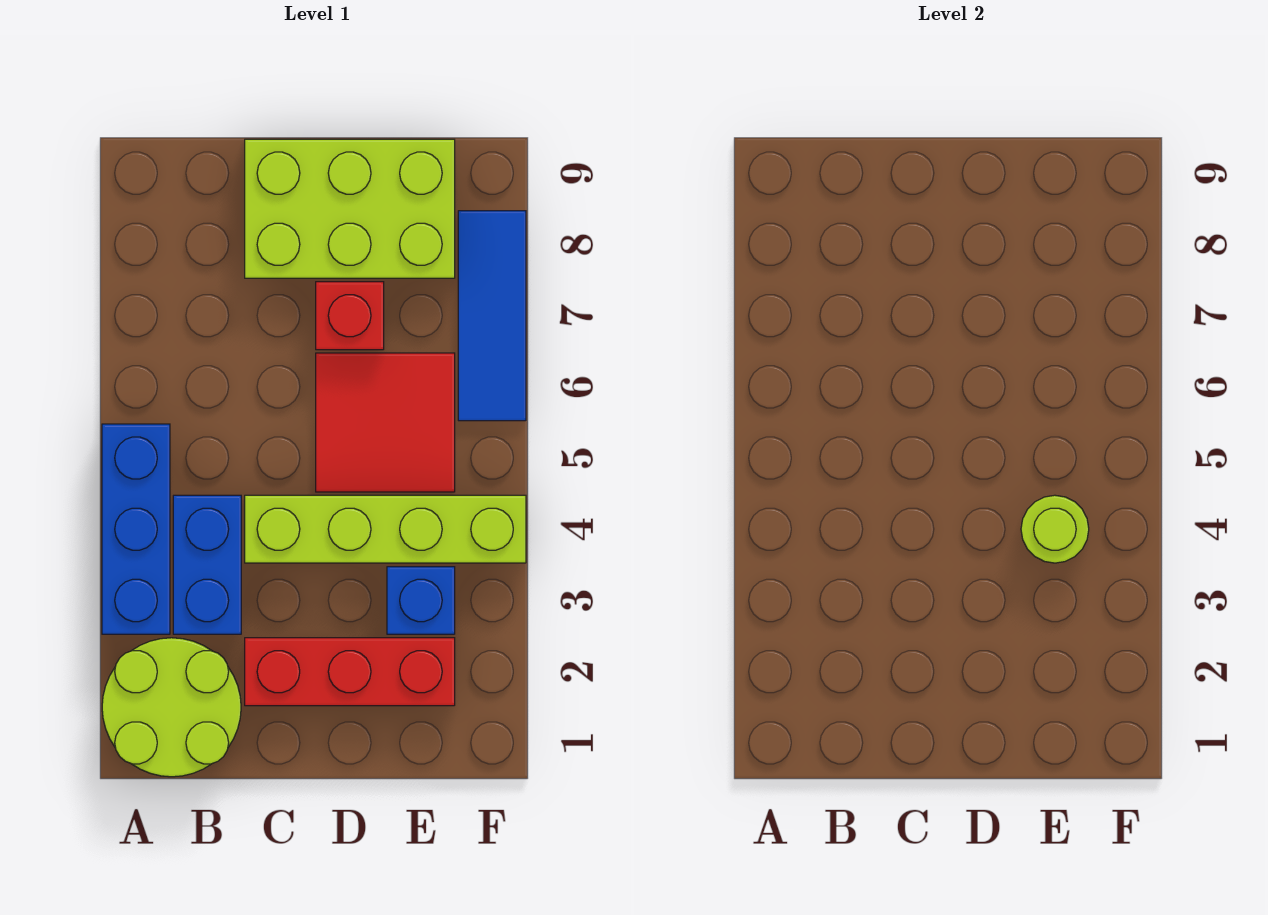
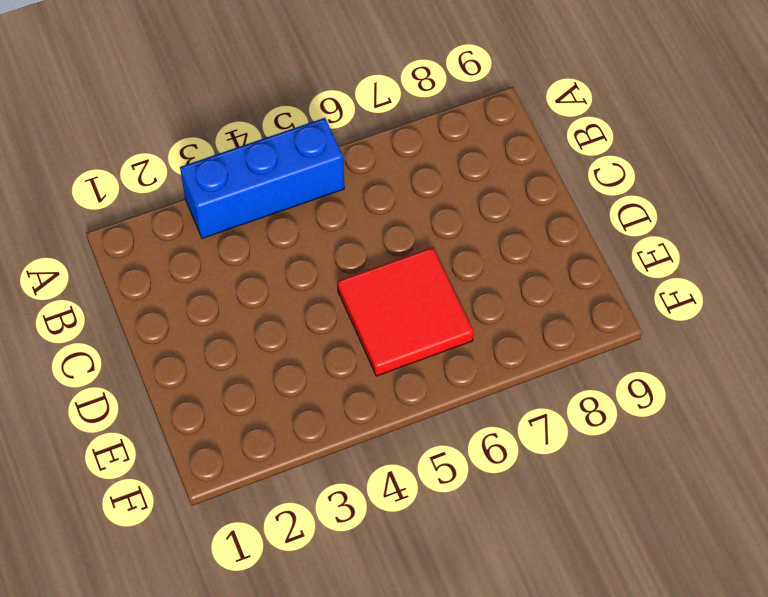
none -> lime round brick A1:B2 level 1
none -> blue brick B3:B4 level 1

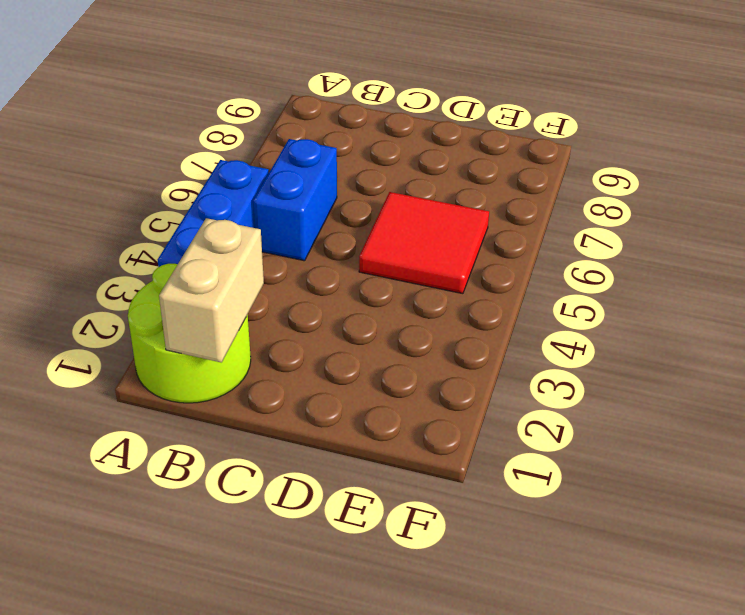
tan brick B1:B2 level 2 -> none
blue brick B5:B6 level 1 -> blue brick B3:B4 level 1
none -> red brick C2:E2 level 1
none -> lime brick C4:F4 level 1

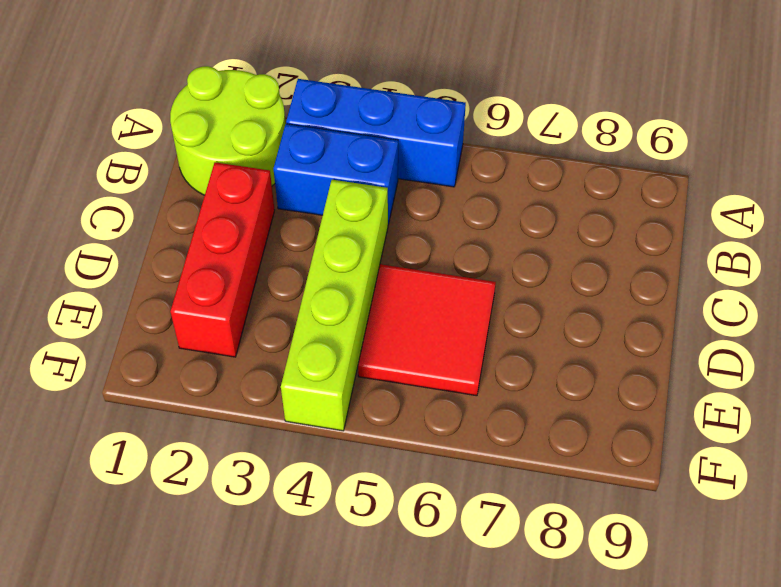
none -> lime brick C8:E9 level 1
none -> red brick D7 level 1

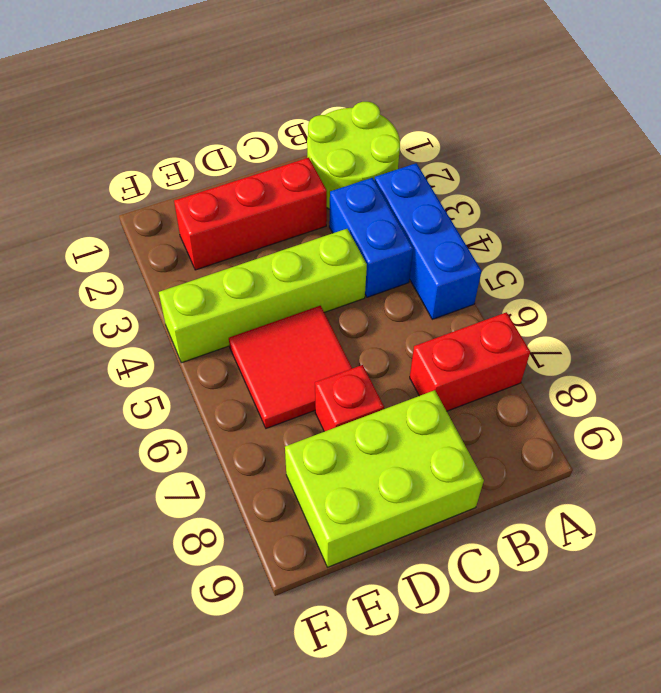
red brick A7:B7 level 1 -> none
none -> blue brick E3 level 1
none -> blue tile F6:F8 level 1

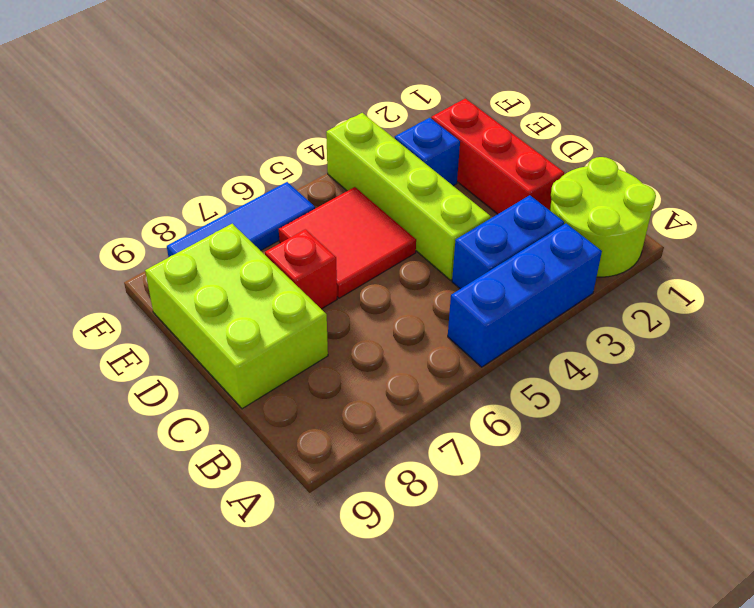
none -> lime round brick E4 level 2

